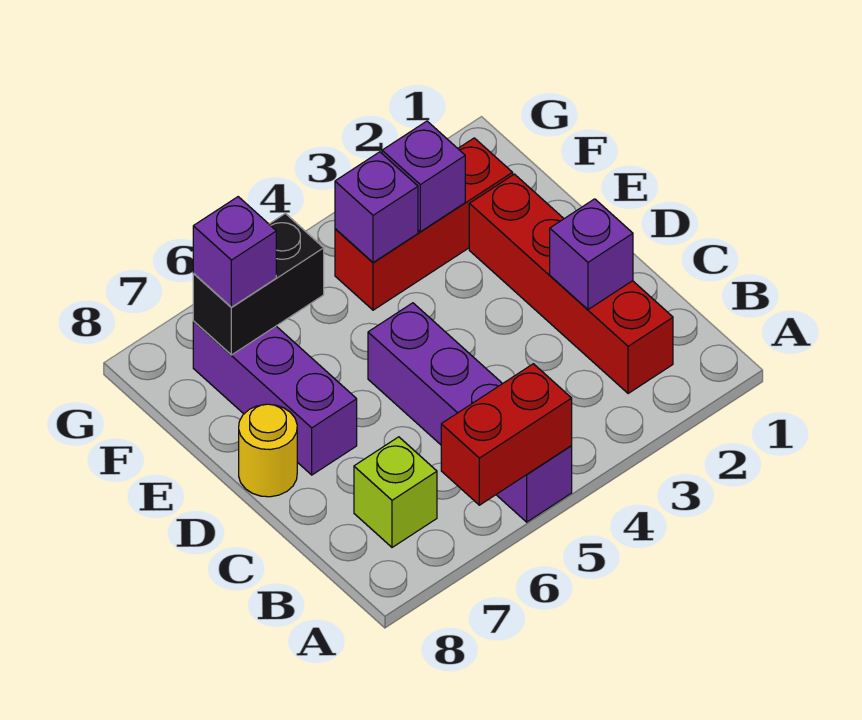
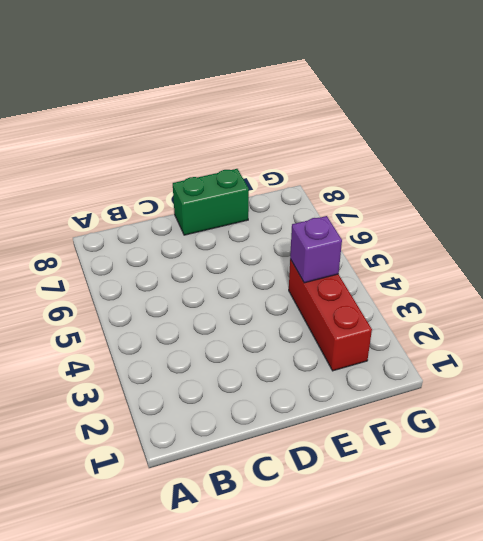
green brick D8:E8 level 1 -> yellow round brick D8 level 1
none -> purple brick A5:D5 level 1
none -> red brick B2:E2 level 1
none -> lime brick B7 level 1

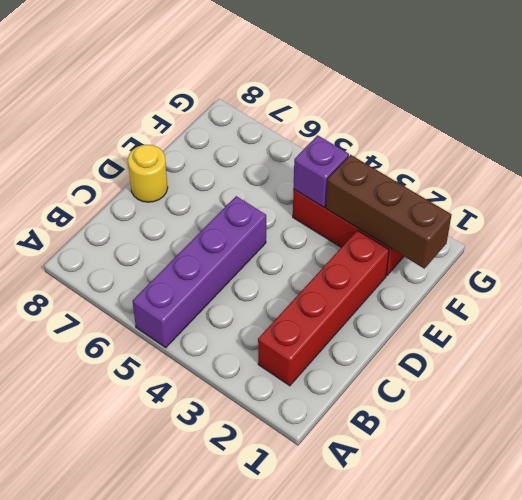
brown brick F1:F3 level 2 -> purple brick F3 level 2
none -> lime brick B7 level 1
none -> purple brick D7:F7 level 1
none -> red brick A5:A6 level 2

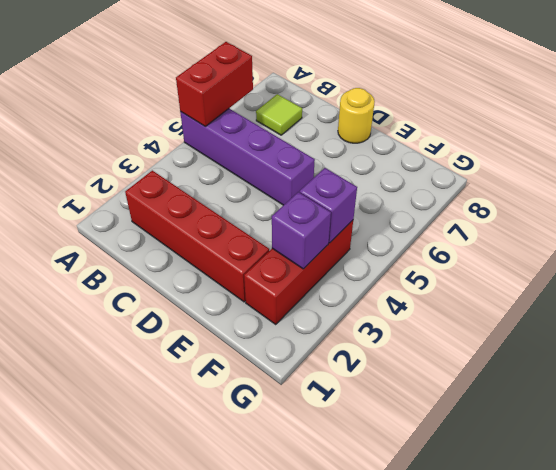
lime tile B7 level 1 -> lime brick B7 level 1
none -> purple brick D7:F7 level 1
none -> purple brick C2 level 2
none -> black brick F6:F7 level 2

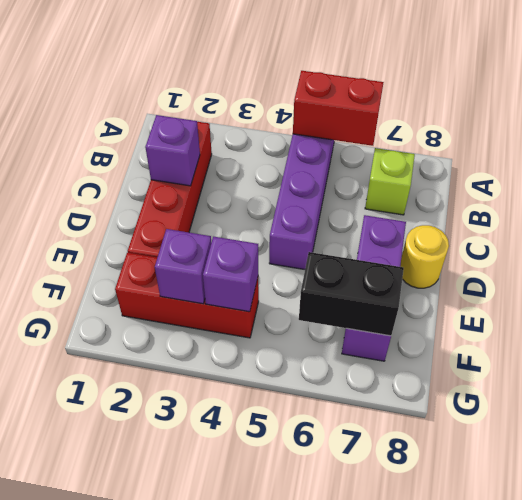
none -> purple brick F7 level 3

